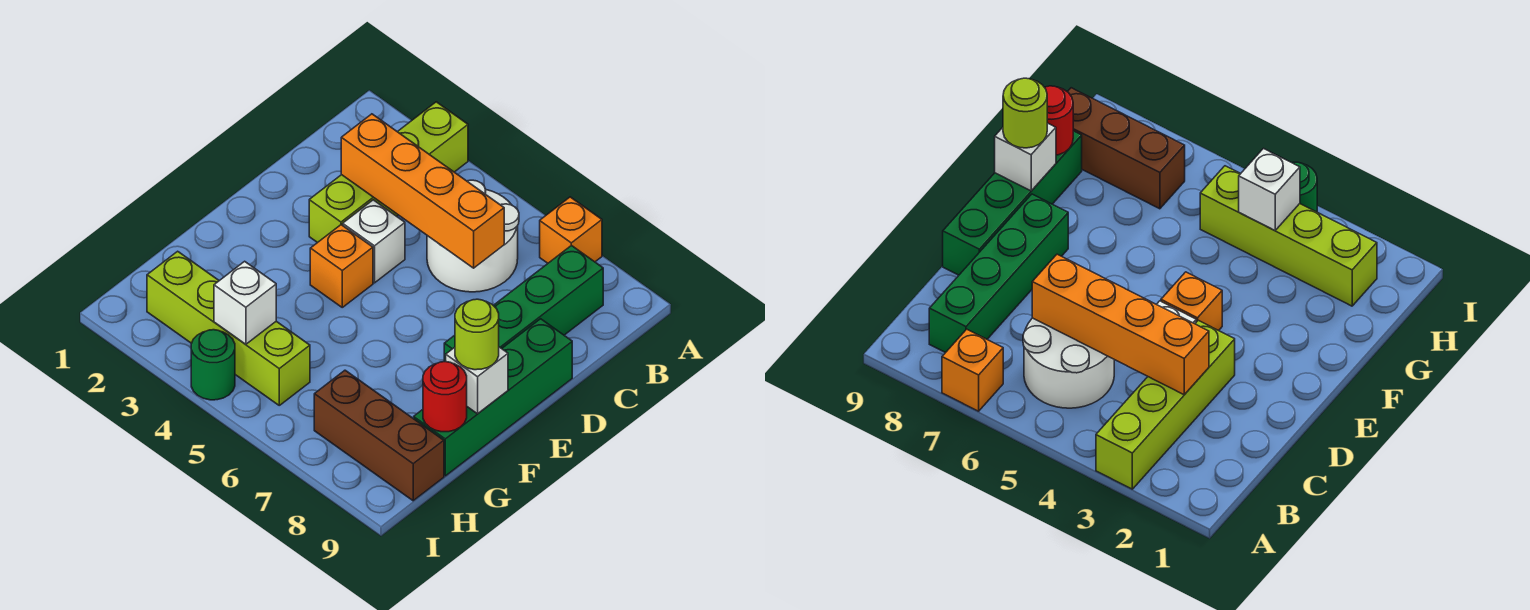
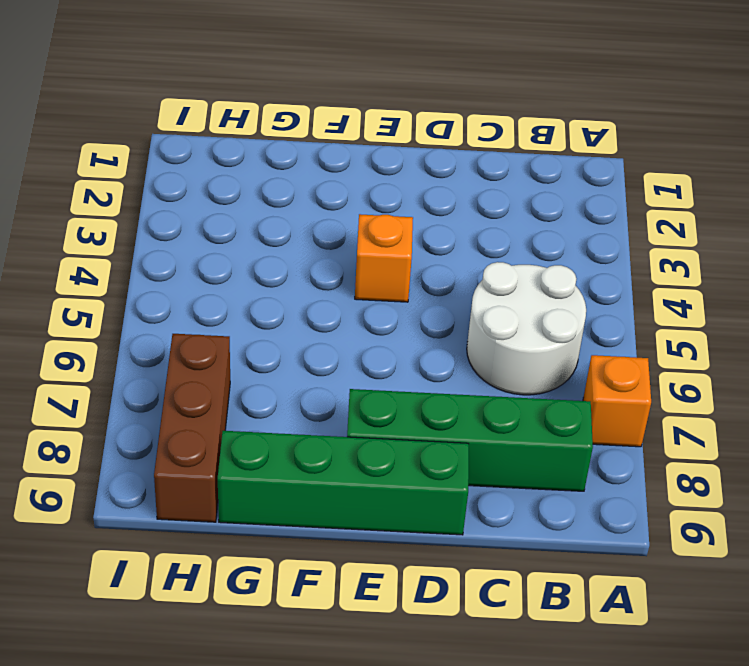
none -> lime brick A3:D3 level 1
none -> white brick D4 level 1
none -> lime brick H2:H5 level 1

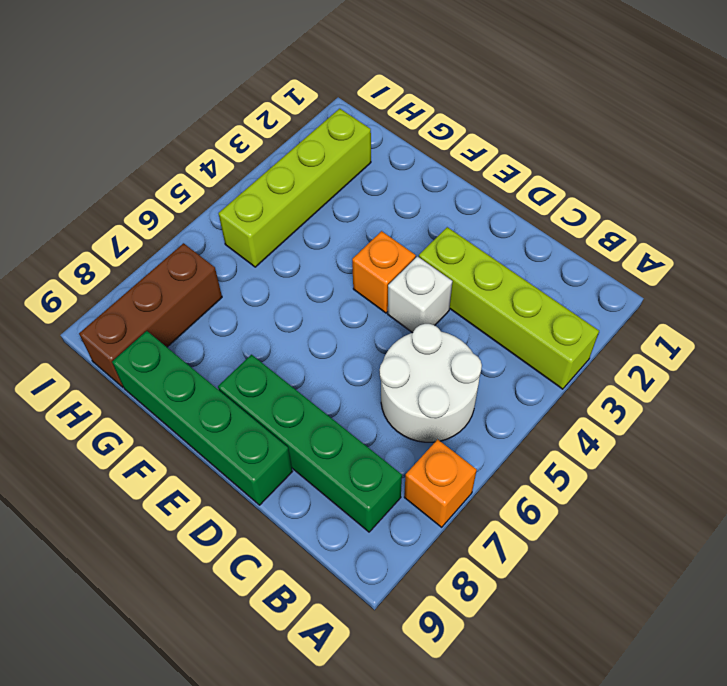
none -> green round brick I4 level 1
none -> orange brick C3:C6 level 2
none -> white brick F9 level 2

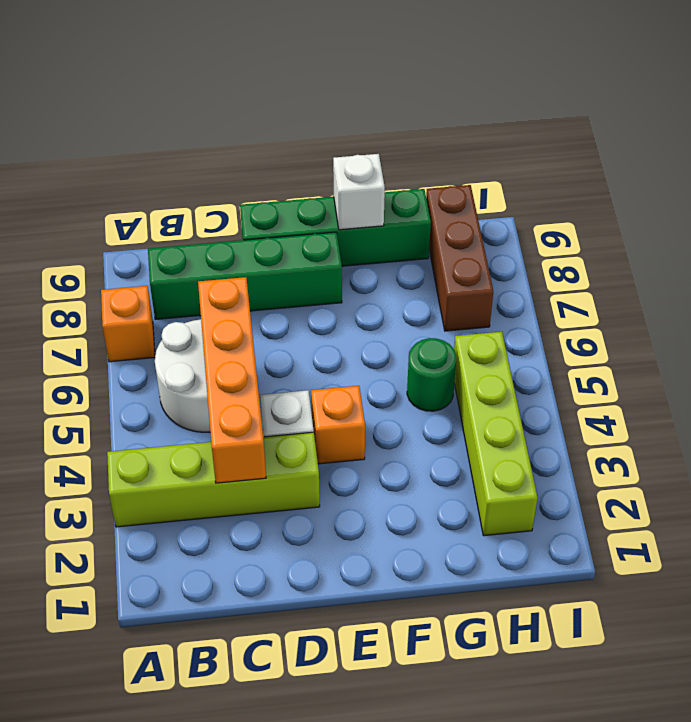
green round brick G5 level 1 -> green round brick I4 level 1
none -> red round brick G9 level 2
none -> white brick H4 level 2
none -> lime round brick F9 level 3

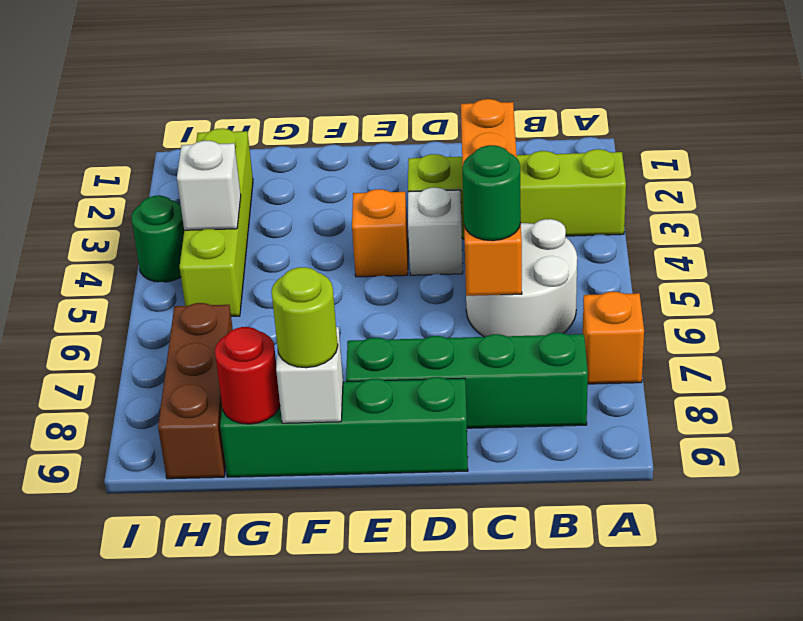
green round brick C6 level 3 -> none

